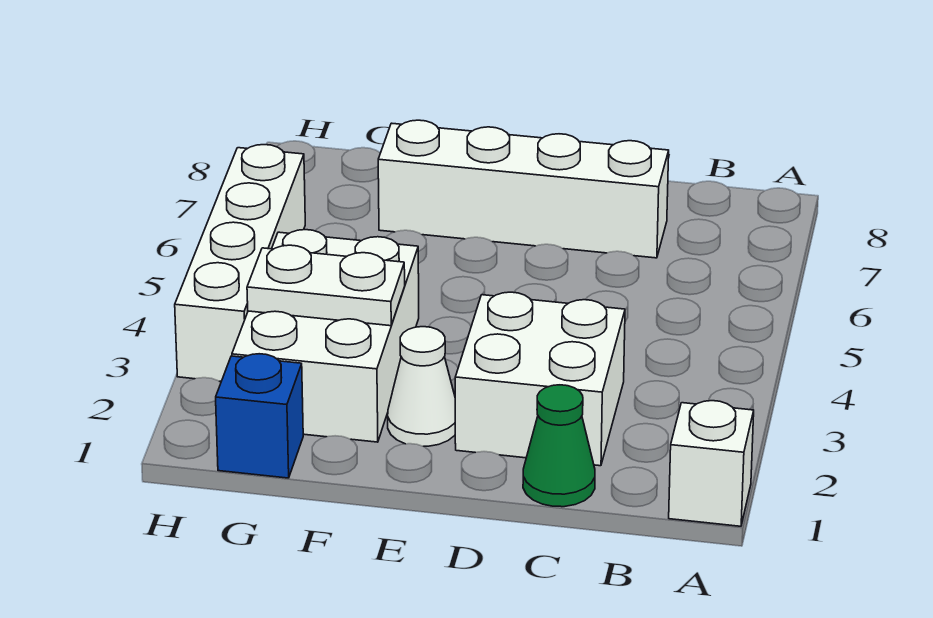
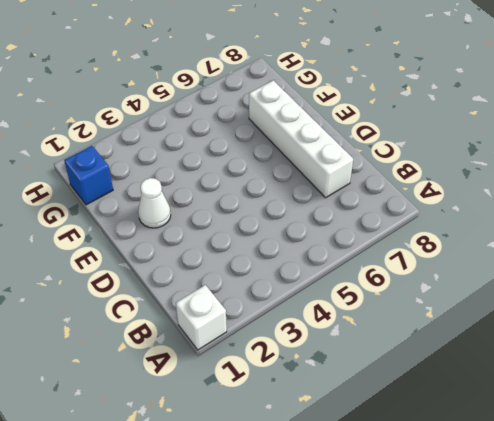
none -> green cone C1 level 1
none -> white brick C2:D3 level 1

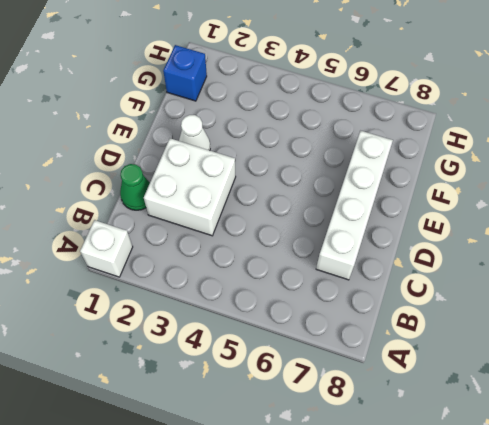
none -> white brick F2:G4 level 1
none -> white brick H3:H6 level 1

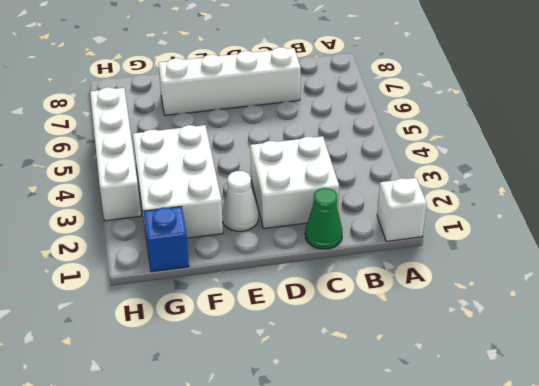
none -> white plate F3:G3 level 2

